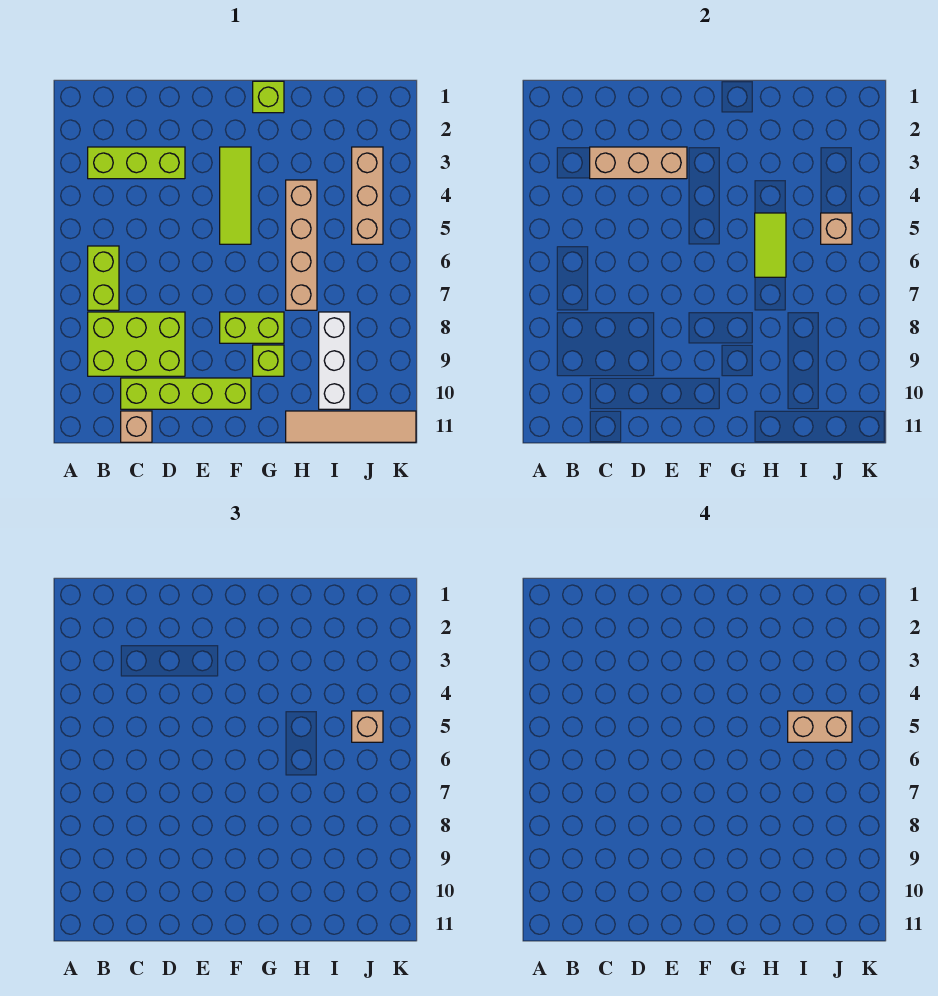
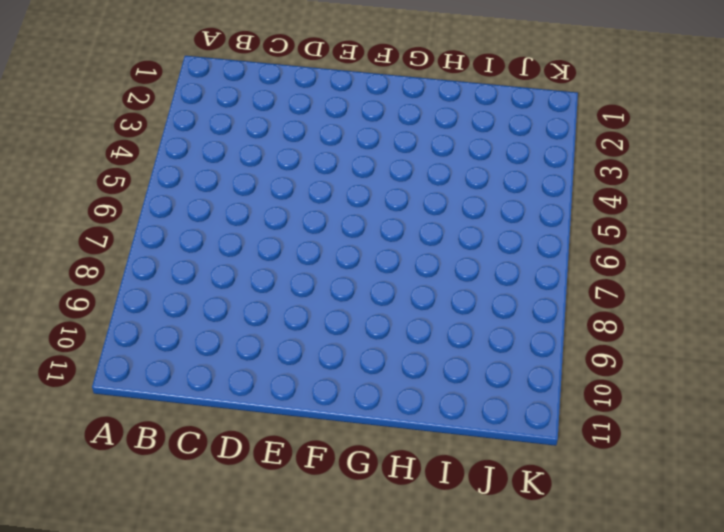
none -> lime brick B3:D3 level 1
none -> lime brick B6:B7 level 1
none -> lime brick B8:D9 level 1

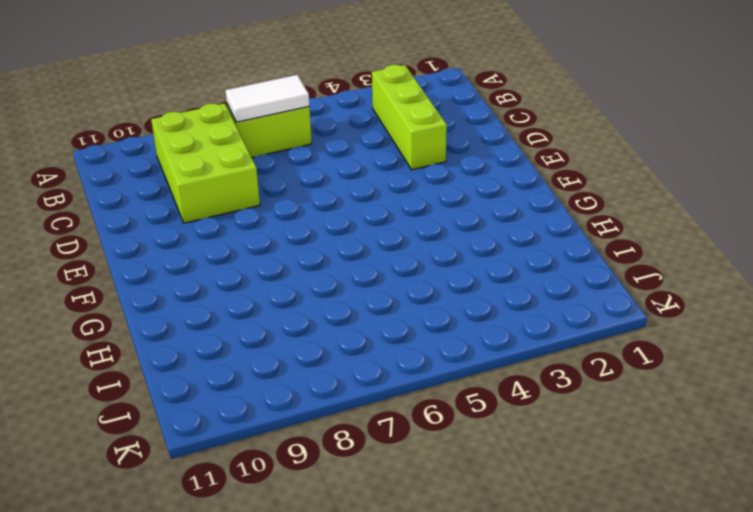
white tile B6:B7 level 2 -> none
none -> lime brick C10:F10 level 1
none -> tan brick C11 level 1
none -> lime tile F3:F5 level 1

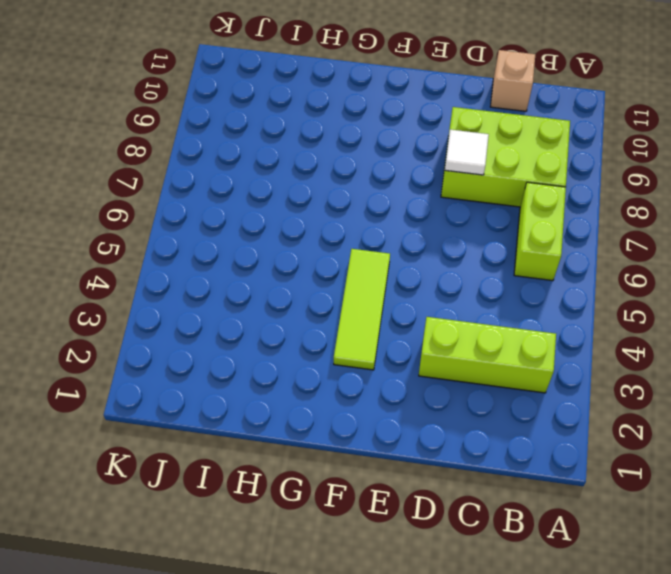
white tile D8 level 2 -> none
none -> lime brick C10:F10 level 1
none -> lime brick F8:G8 level 1
none -> lime brick G1 level 1

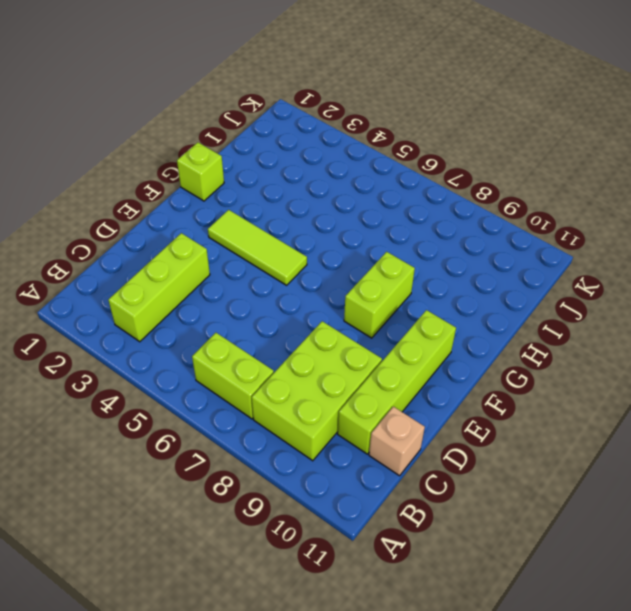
none -> lime brick G9 level 1
none -> tan brick H4:H7 level 1
none -> tan tile H11:K11 level 1

